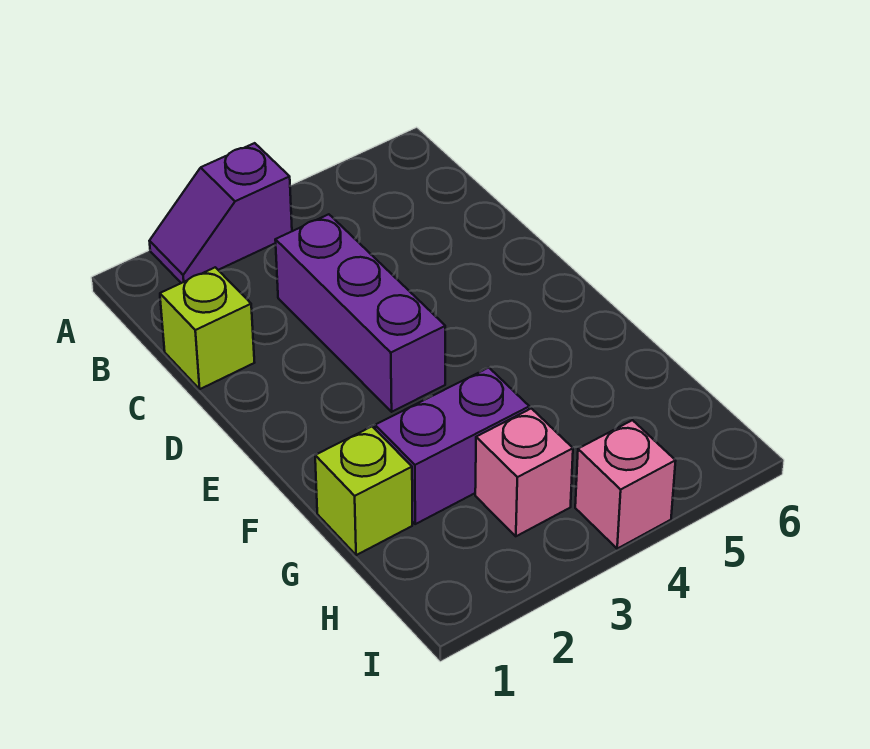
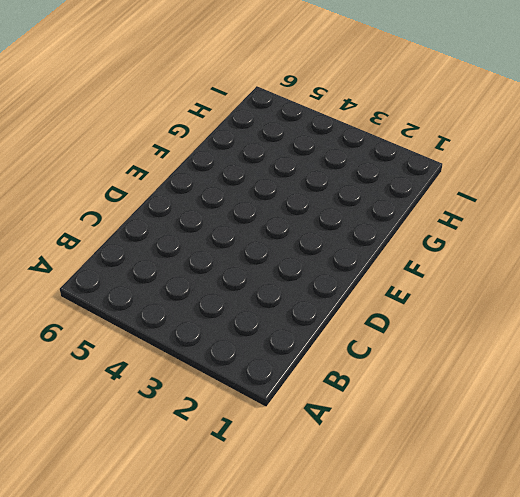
none -> purple slope A2:A3 level 1 top 3
none -> lime brick C1 level 1

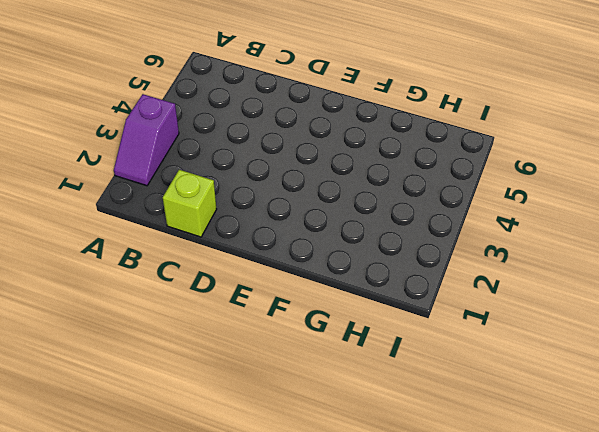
none -> purple brick C3:E3 level 1
none -> lime brick G1 level 1

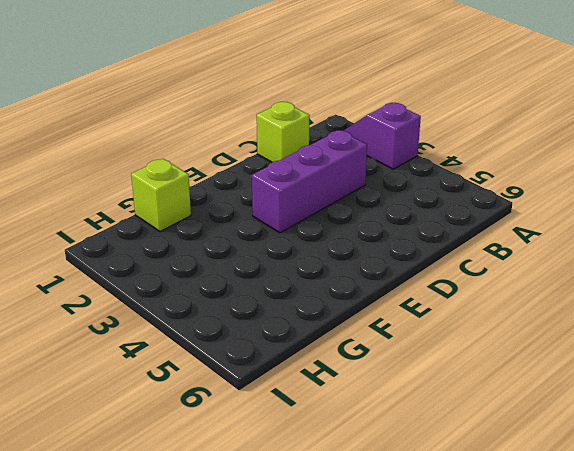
none -> purple brick G2:G3 level 1
none -> pink brick H3 level 1

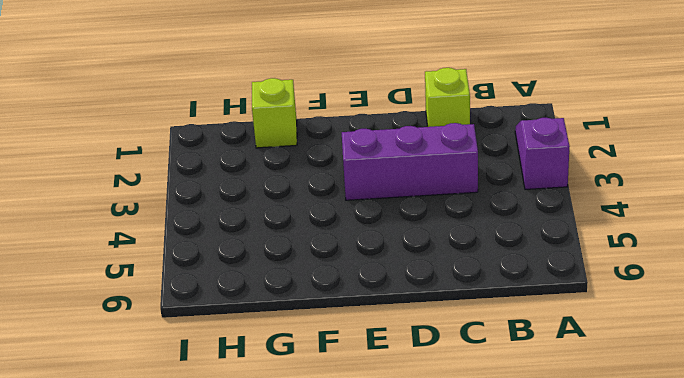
none -> purple brick G2:G3 level 1
none -> pink brick H3 level 1

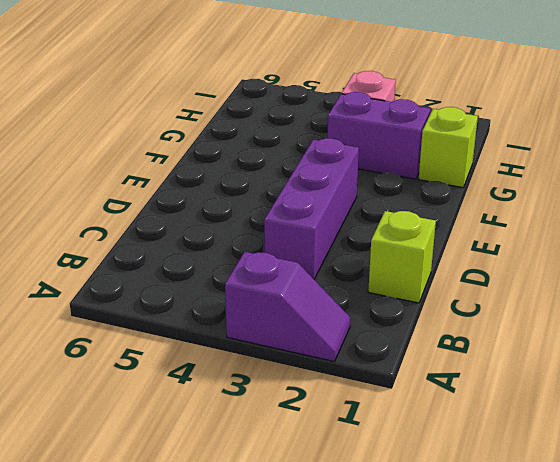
none -> pink brick I4 level 1

